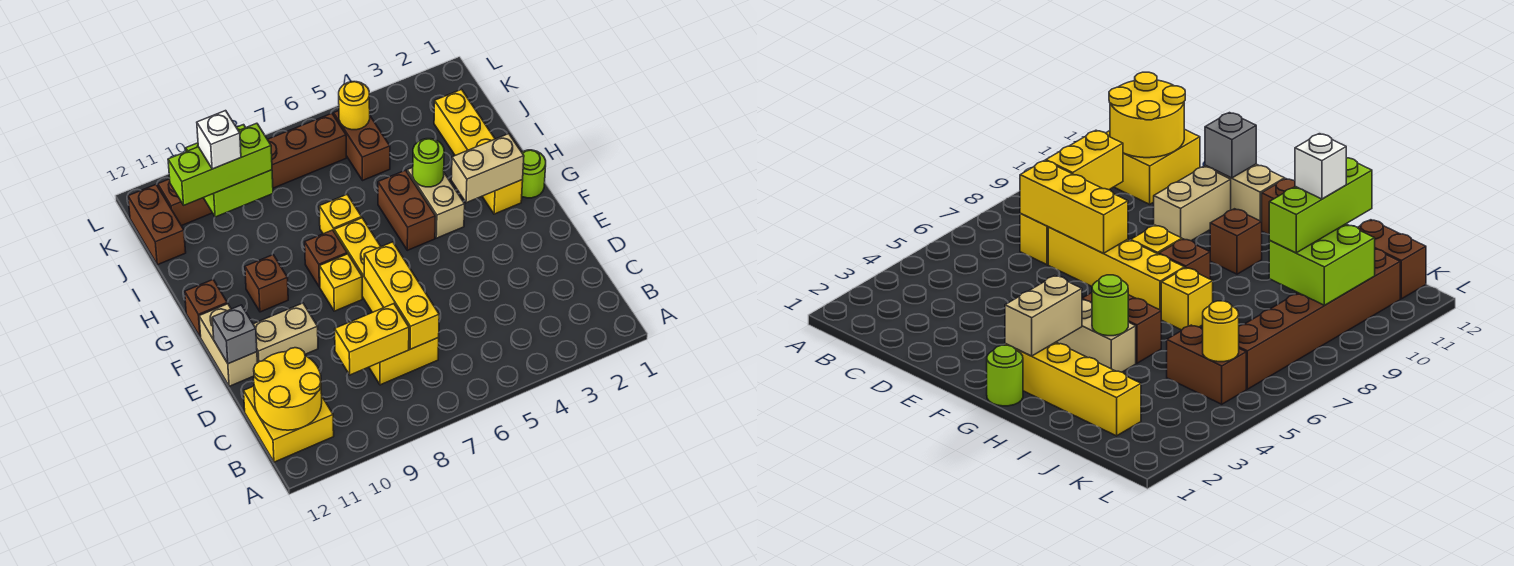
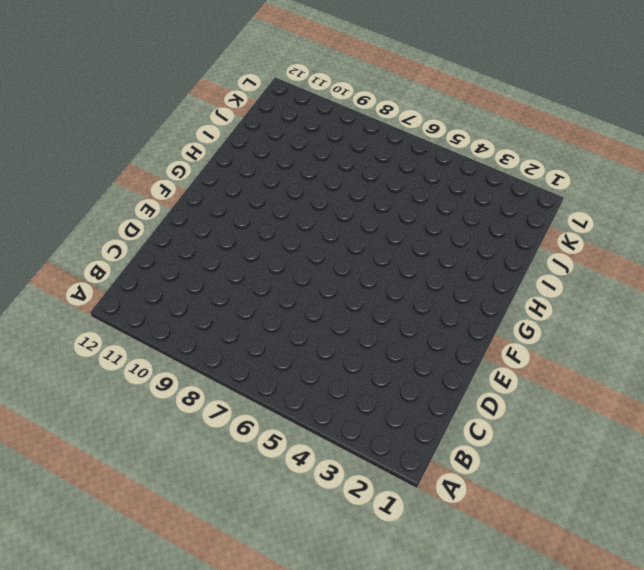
none -> yellow brick B11:C12 level 1
none -> yellow brick C7:C8 level 1
none -> yellow brick D7:G7 level 1

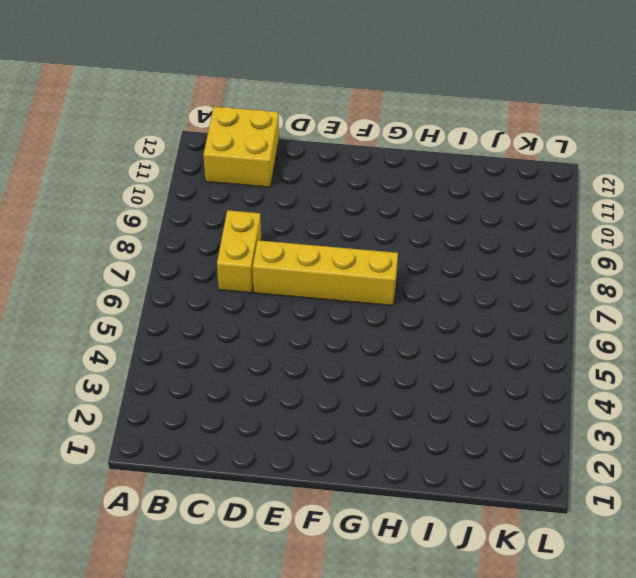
none -> tan brick E10:E11 level 1
none -> tan brick E12:F12 level 1
none -> yellow brick F8 level 1

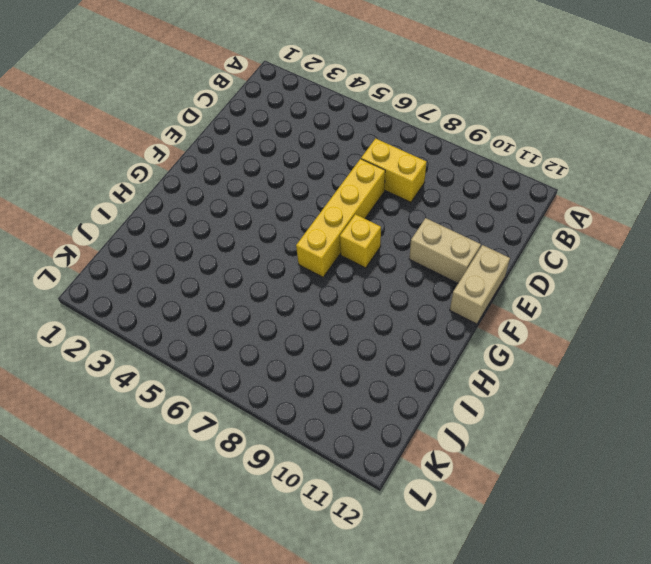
none -> yellow brick B11:C12 level 1
none -> lime round brick G1 level 1
none -> yellow brick G2:J2 level 1

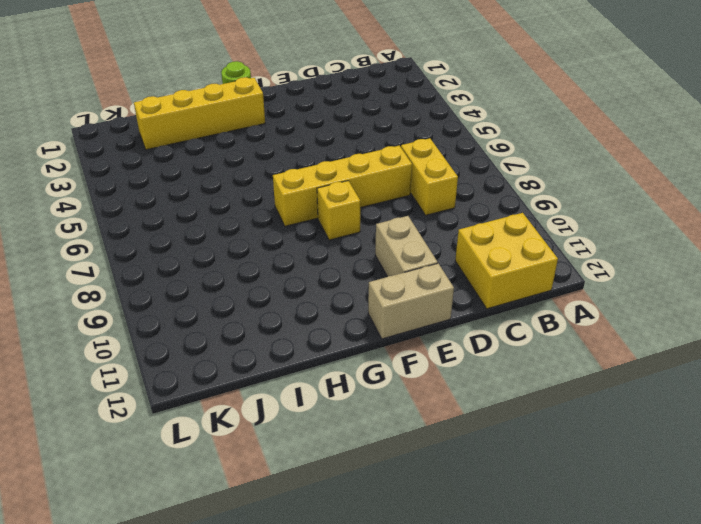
none -> tan brick G4:H4 level 1
none -> brown brick G5:H5 level 1
none -> brown brick G8 level 1

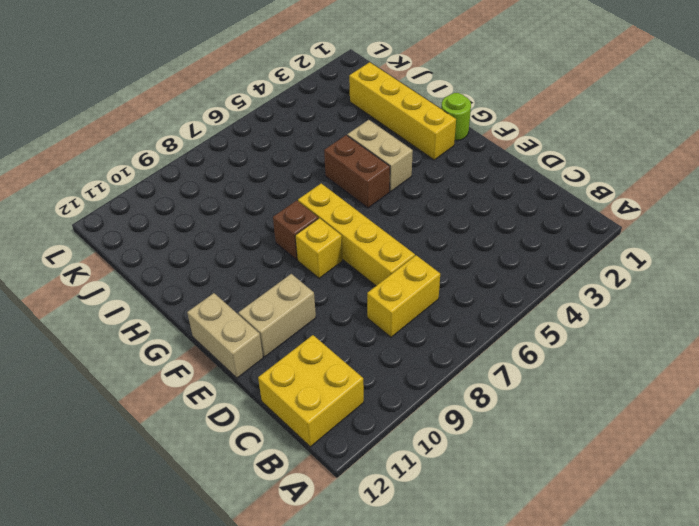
none -> brown brick G10 level 1
none -> brown brick G12 level 1
none -> yellow brick H7 level 1

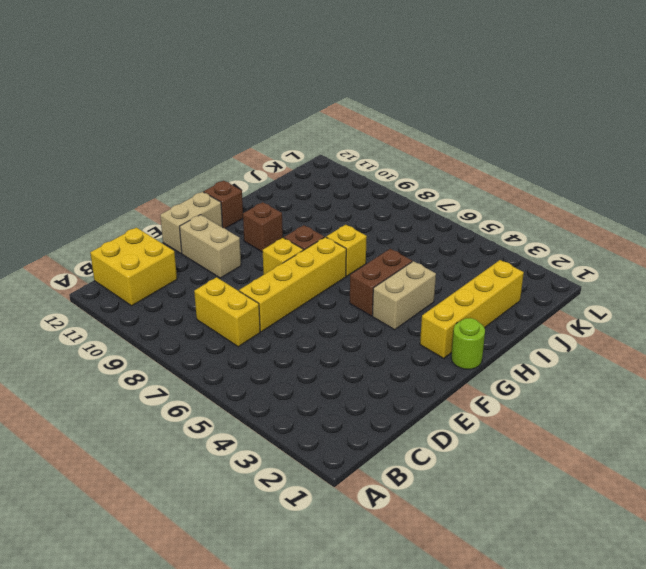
none -> brown brick J5:K5 level 1
none -> brown brick J12:K12 level 1
none -> brown brick K6:K11 level 1

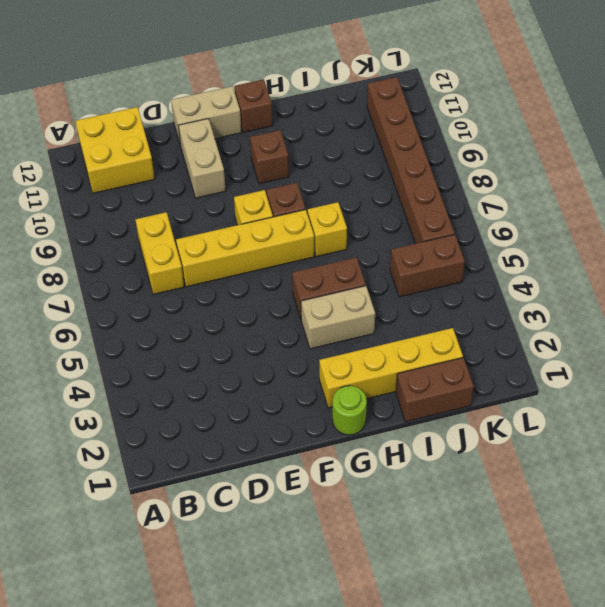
brown brick I1:J1 level 1 -> brown brick J12:K12 level 1
none -> yellow round brick B11:C12 level 2
none -> yellow brick C7:E7 level 2
none -> yellow brick C8:C9 level 2

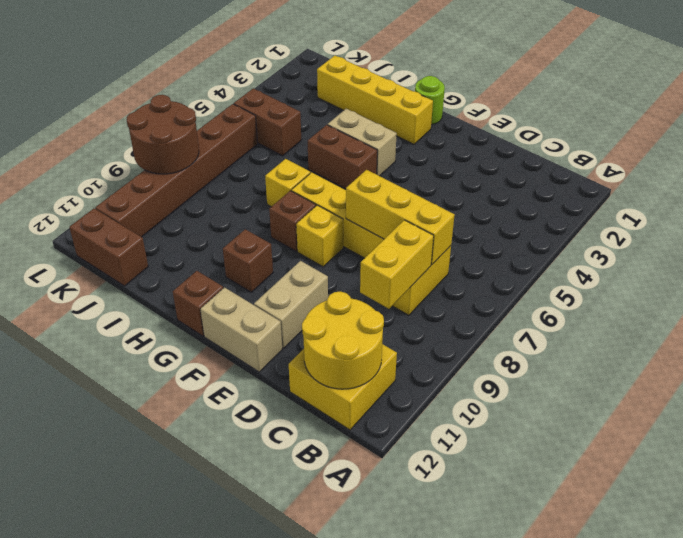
brown round brick K8:L9 level 2 -> lime brick J9:K10 level 2
none -> grey brick E12 level 2
none -> tan brick G2:G3 level 2
none -> lime round brick H4 level 2

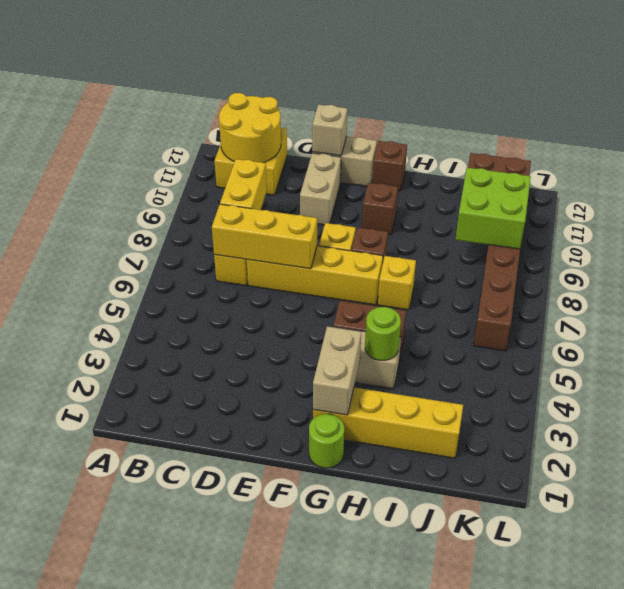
tan brick E12 level 2 -> grey brick E12 level 2
none -> brown brick J5:K5 level 1
none -> yellow round brick K5 level 2
none -> lime brick J9:J11 level 3

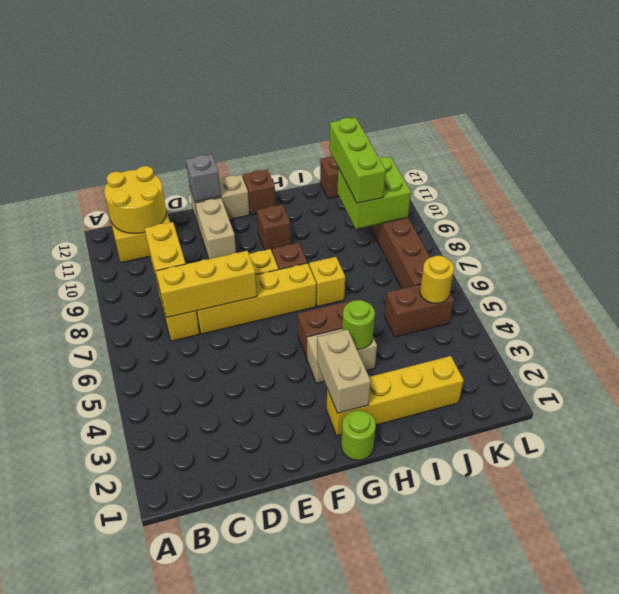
none -> white brick J10 level 4

